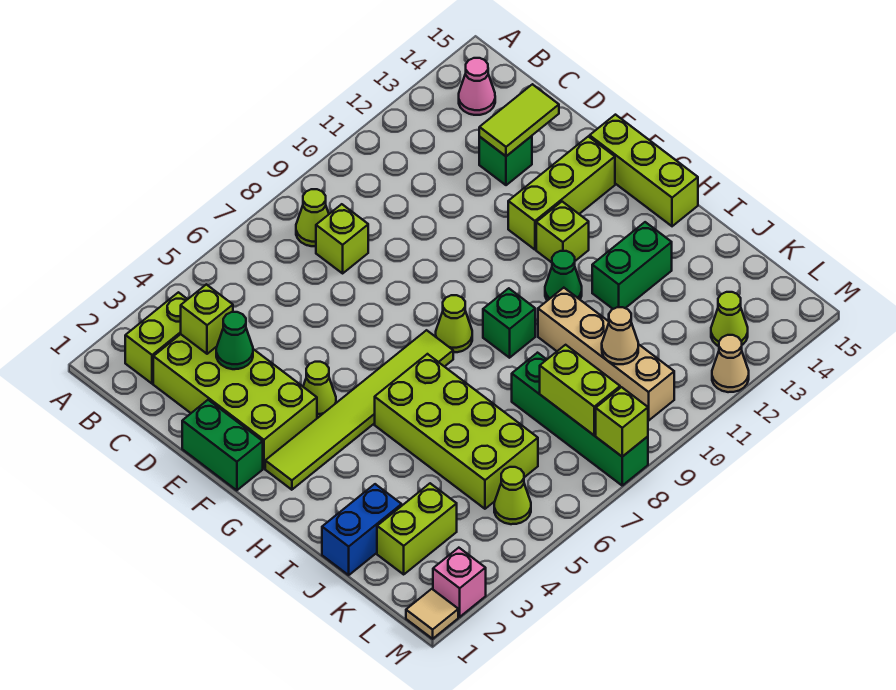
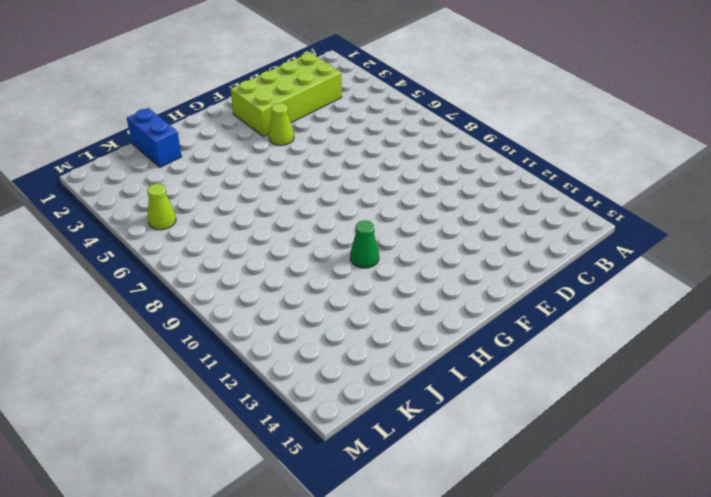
none -> lime brick B2:B3 level 1
none -> lime cone B8 level 1
none -> pink cone B14 level 1
none -> lime brick C8 level 1

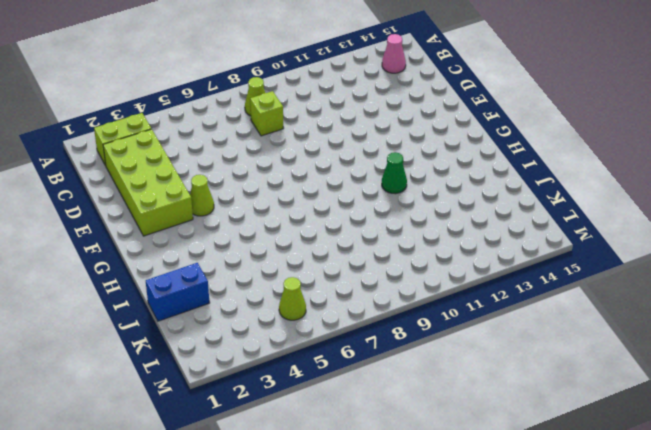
none -> green brick D13 level 1
none -> green brick E1:F1 level 1
none -> lime brick F12:F14 level 1
none -> lime brick F15:H15 level 1

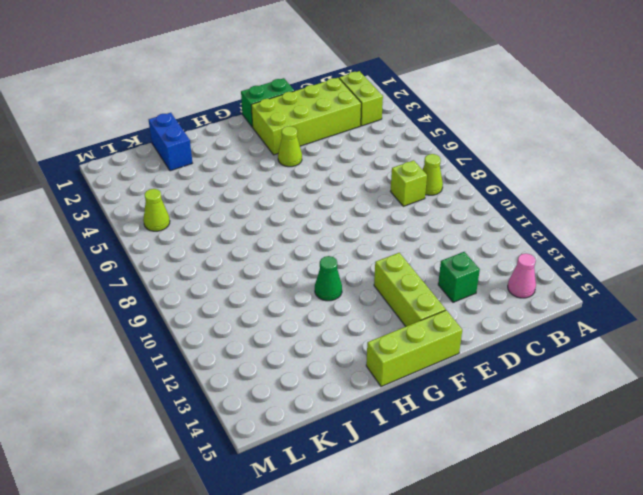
none -> lime tile G2:G7 level 1
none -> lime cone G8 level 1
none -> lime brick G12 level 1
none -> lime brick H5:K6 level 1

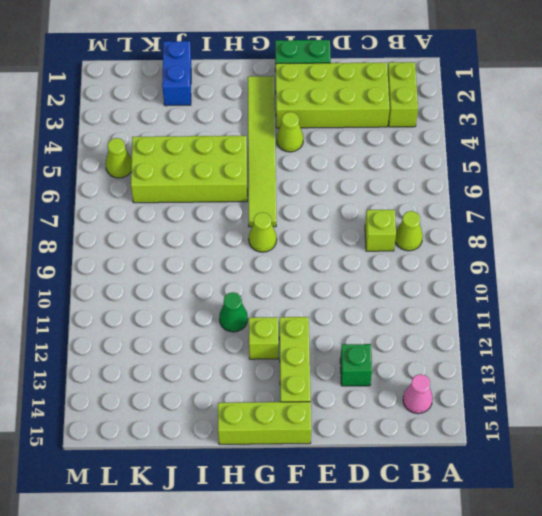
none -> green brick H9 level 1
none -> tan brick I10:L10 level 1
none -> green brick I12:I13 level 1
none -> green brick J8:M8 level 1

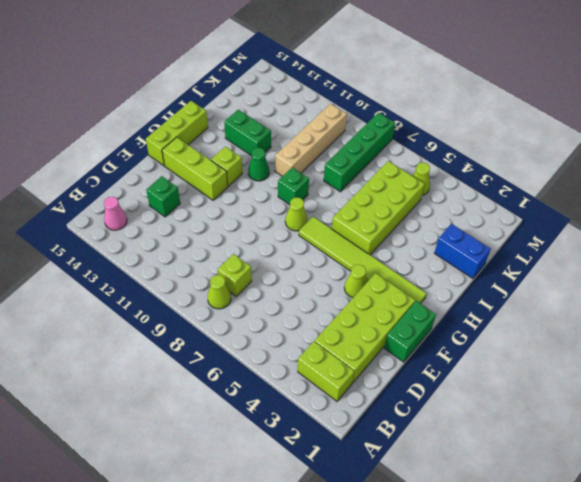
none -> lime brick K2:K3 level 1
none -> lime cone L13 level 1
none -> tan tile M1 level 1
none -> pink brick M2 level 1

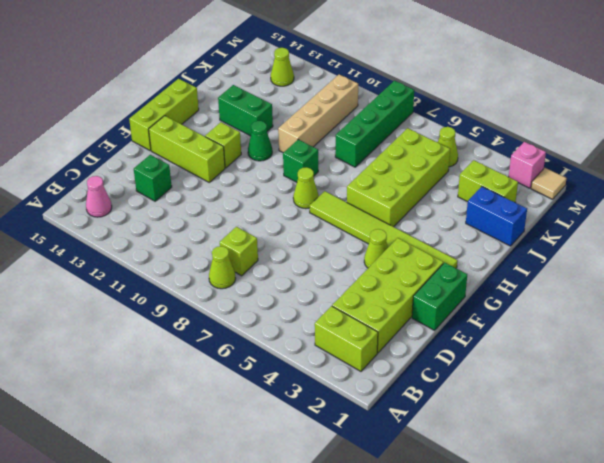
none -> tan cone M12 level 1
none -> lime brick C3 level 2
none -> green cone D3 level 2
none -> lime tile D13:D14 level 2

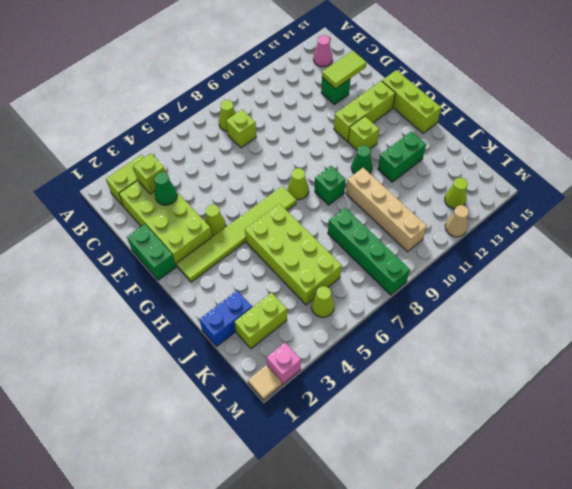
none -> lime brick K8:L8 level 2
none -> tan cone K10 level 2
none -> lime brick M8 level 2

